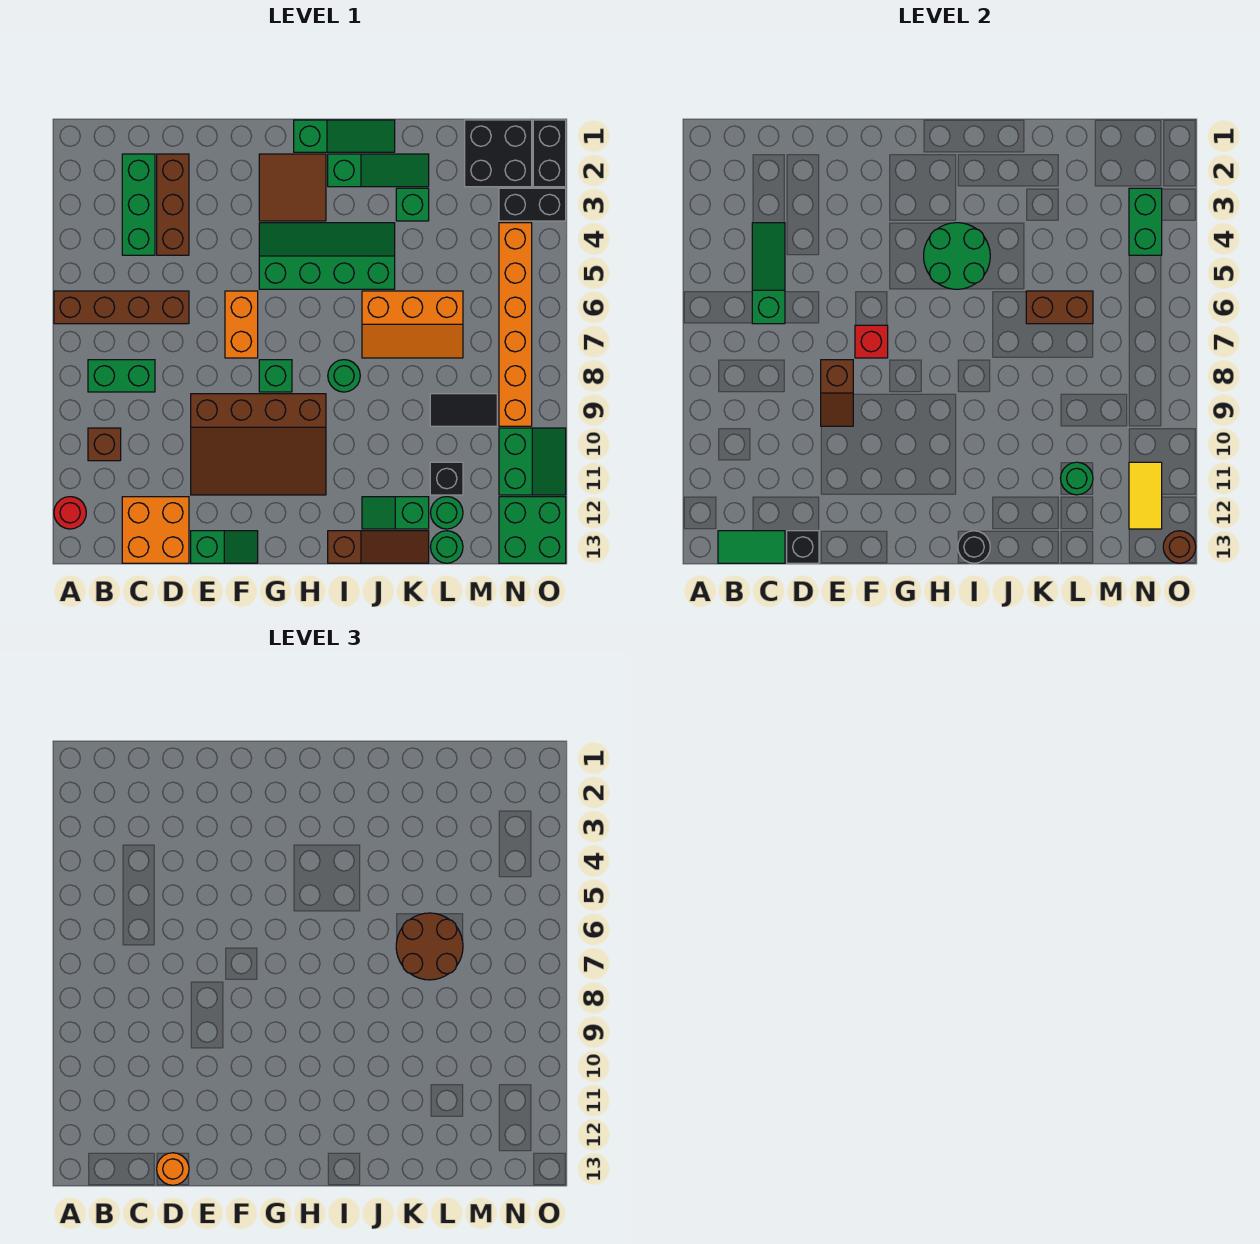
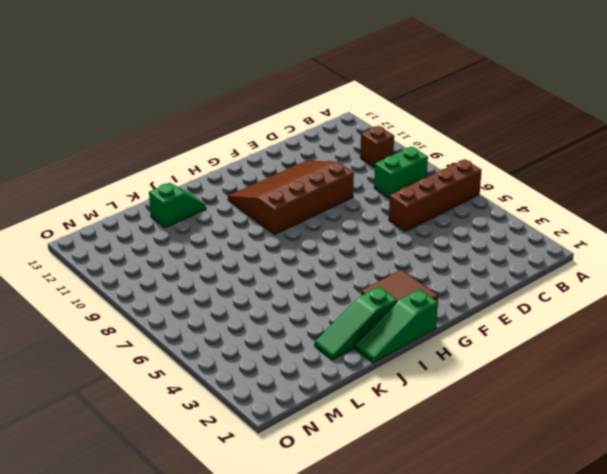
none -> red round brick A12 level 1
none -> green brick C2:C4 level 1
none -> orange brick C12:D13 level 1
none -> brown brick D2:D4 level 1

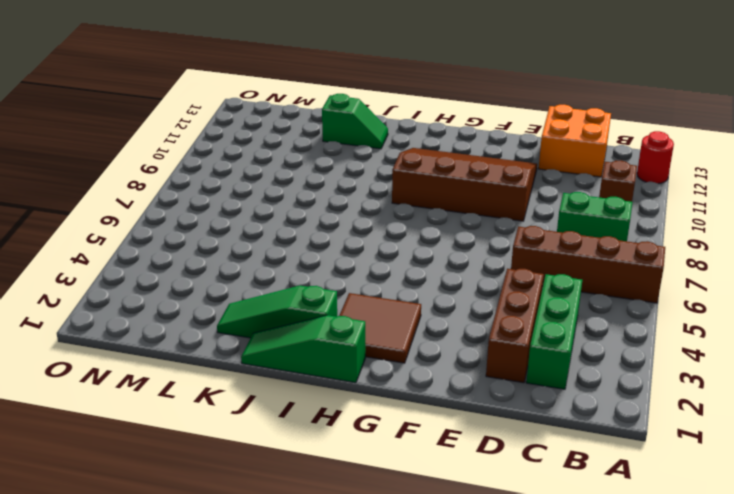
none -> green slope E13:F13 level 1 top E
none -> orange brick F6:F7 level 1
none -> green slope G4:J5 level 1 top 5
none -> green brick G8 level 1

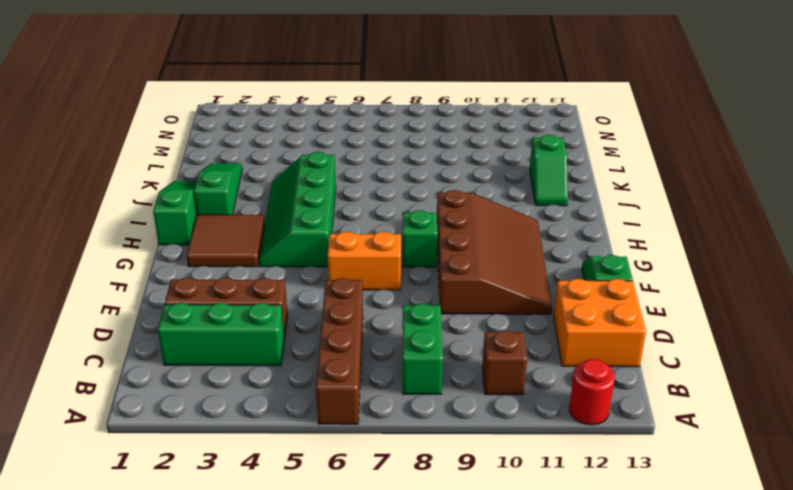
none -> green round brick I8 level 1
none -> brown slope I13:K13 level 1 top I
none -> orange slope J6:L7 level 1 top 6
none -> green brick K3 level 1

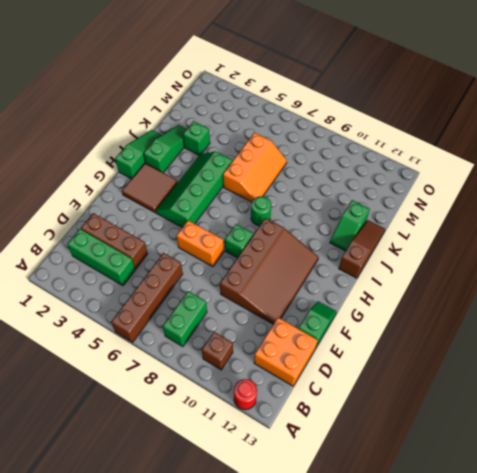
none -> black tile L9:M9 level 1
none -> black brick L11 level 1
none -> green round brick L12 level 1
none -> green round brick L13 level 1

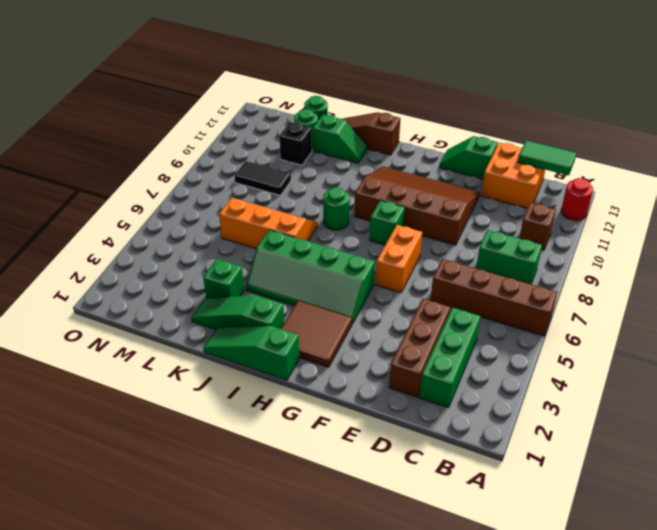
none -> black brick M1:N2 level 1
none -> black brick N3:O3 level 1
none -> orange brick N4:N9 level 1
none -> green slope N10:O11 level 1 top N

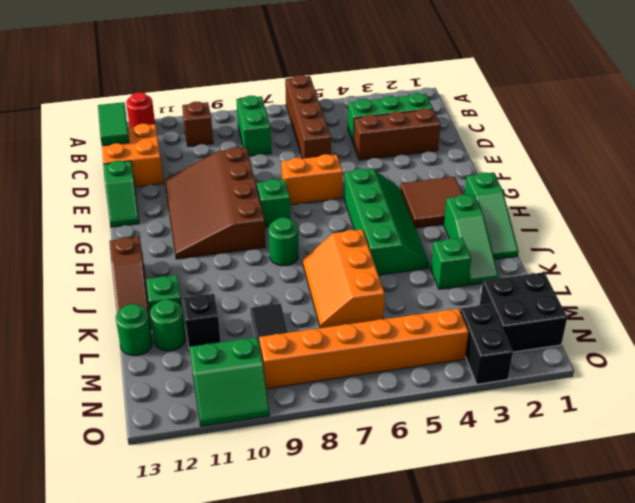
none -> green brick N12:O13 level 1
none -> black brick O1:O2 level 1
none -> green slope C4:C6 level 2 top 6
none -> black brick D13 level 2

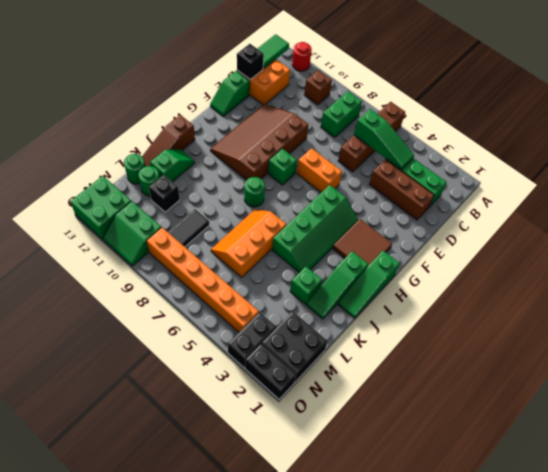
none -> brown slope E8:E9 level 2 top 8
none -> red brick F7 level 2
none -> green round brick H4:I5 level 2
none -> black round brick I13 level 2

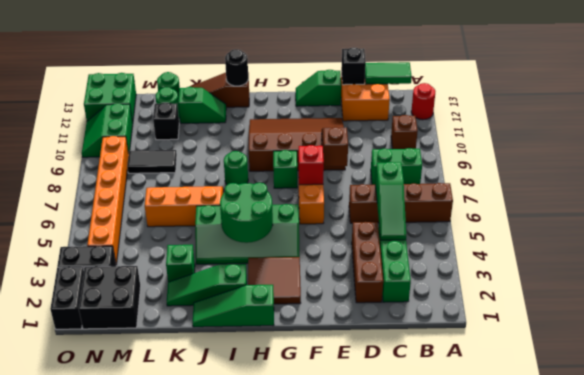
none -> brown brick K6:L6 level 2
none -> green round brick L11 level 2
none -> green brick N3:N4 level 2
none -> yellow tile N11:N12 level 2

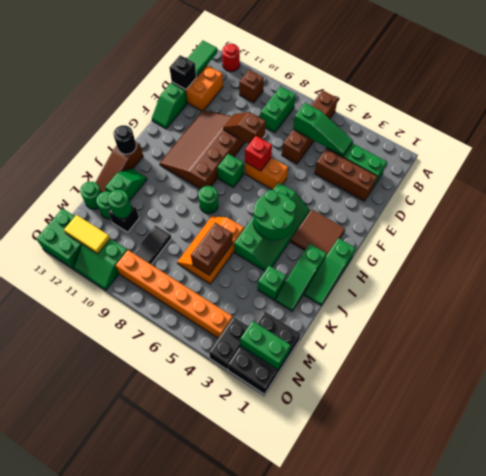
green brick N1:N2 level 2 -> green brick N3:N4 level 2
none -> brown round brick O13 level 2
none -> orange round brick D13 level 3
none -> brown round brick K6:L7 level 3

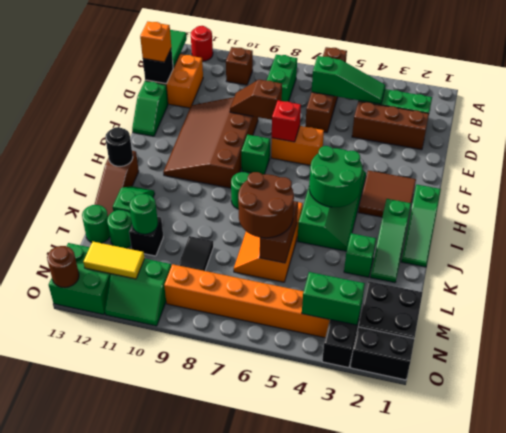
orange brick D13 level 3 -> orange round brick D13 level 3

